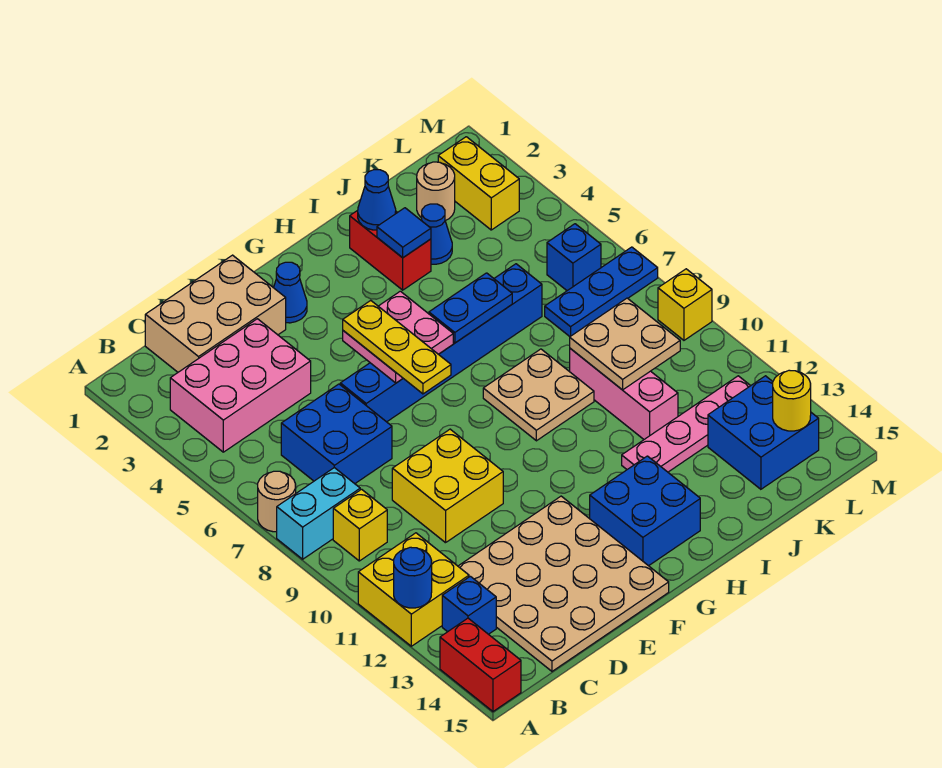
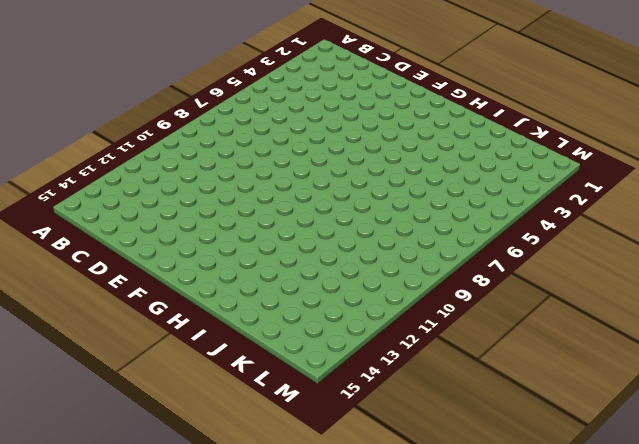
none -> tan round brick A7 level 1
none -> cyan brick A8:B8 level 1
none -> yellow brick A11:B12 level 1
none -> red brick A14:A15 level 1

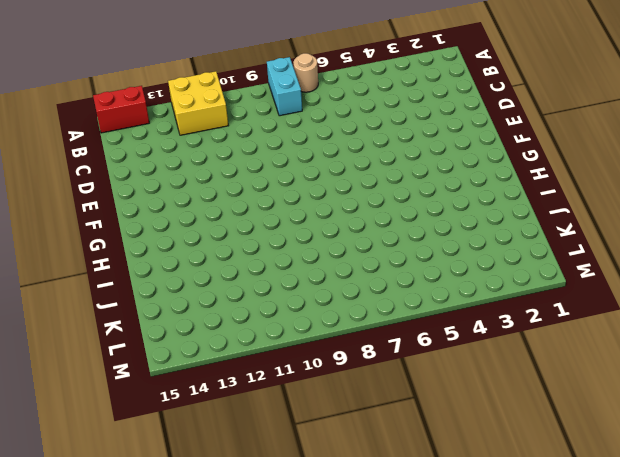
none -> pink brick B3:D4 level 1
none -> yellow brick B9 level 1
none -> blue brick B13 level 1
none -> tan brick C1:E2 level 1

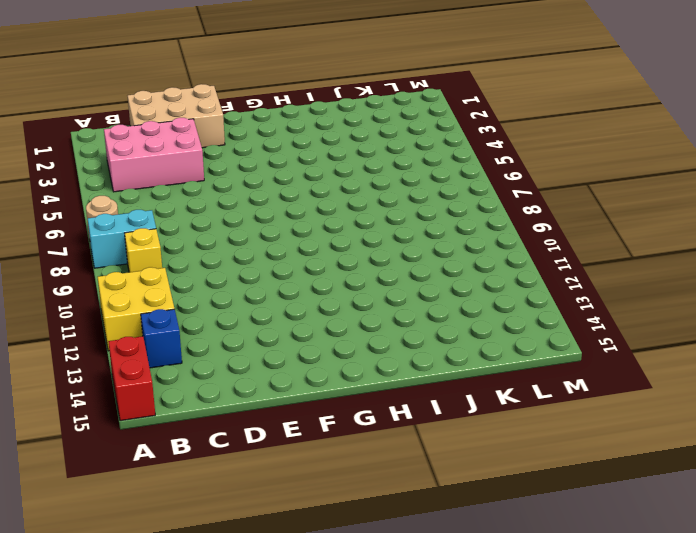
none -> blue brick C6:D7 level 1
none -> tan plate C12:F15 level 1
none -> yellow brick D9:E10 level 1
none -> blue brick E6:J6 level 1

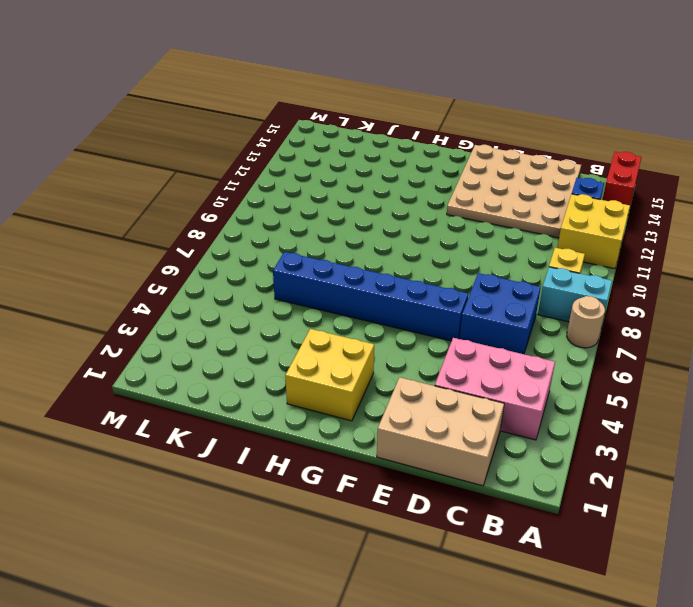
yellow brick G2:H3 level 1 -> yellow brick D9:E10 level 1
none -> blue cone F2 level 1
none -> blue brick G13:H14 level 1
none -> tan plate H8:I9 level 1
none -> red brick I2:I3 level 1

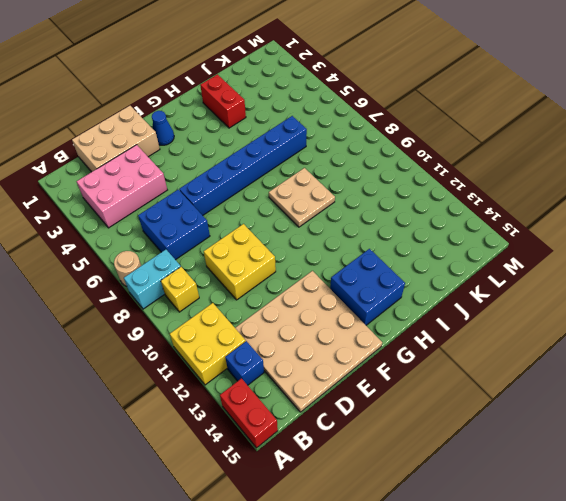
none -> pink plate I12:L12 level 1
none -> blue cone J3 level 1
none -> pink brick J9:J11 level 1
none -> tan round brick K2 level 1

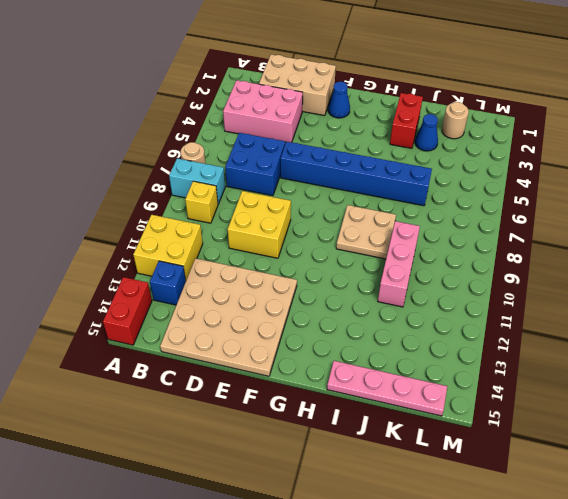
pink plate I15:L15 level 1 -> pink plate I12:L12 level 1
none -> blue brick G13:H14 level 1
none -> blue plate K7:M7 level 1
none -> blue brick K13:L14 level 1
none -> yellow brick L2:L3 level 1

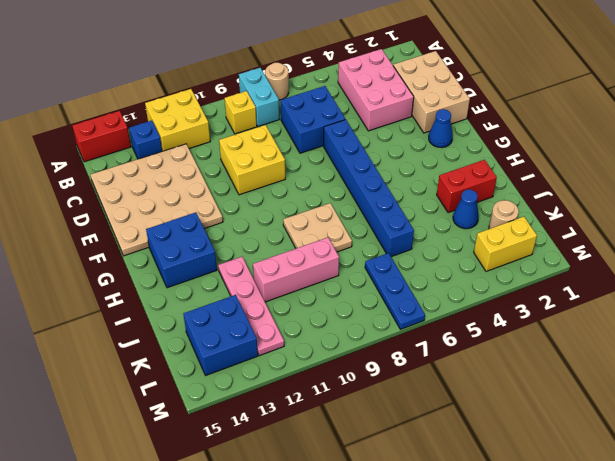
none -> blue brick L6 level 1
none -> yellow brick M9 level 1
none -> blue round brick A12 level 2
none -> pink plate F5:G6 level 2

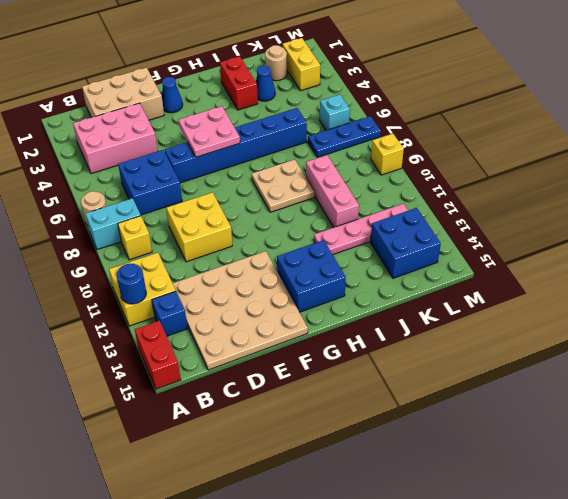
cyan brick L6 level 1 -> blue brick L6 level 1
none -> blue plate H6:I6 level 2
none -> blue cone I2 level 2
none -> blue tile I3 level 2
none -> tan plate J9:K10 level 2

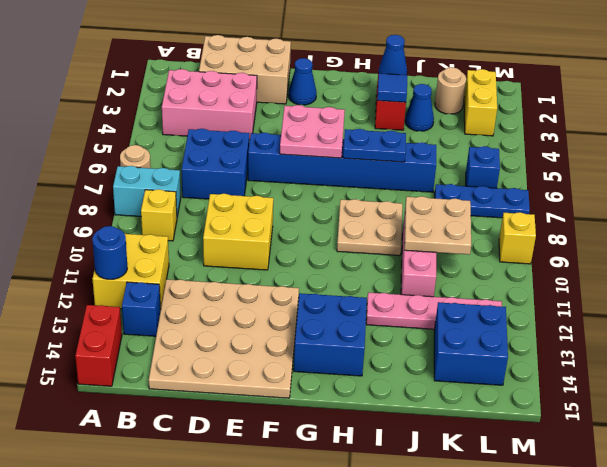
none -> yellow round brick L14 level 2
none -> yellow plate F5:F7 level 3

